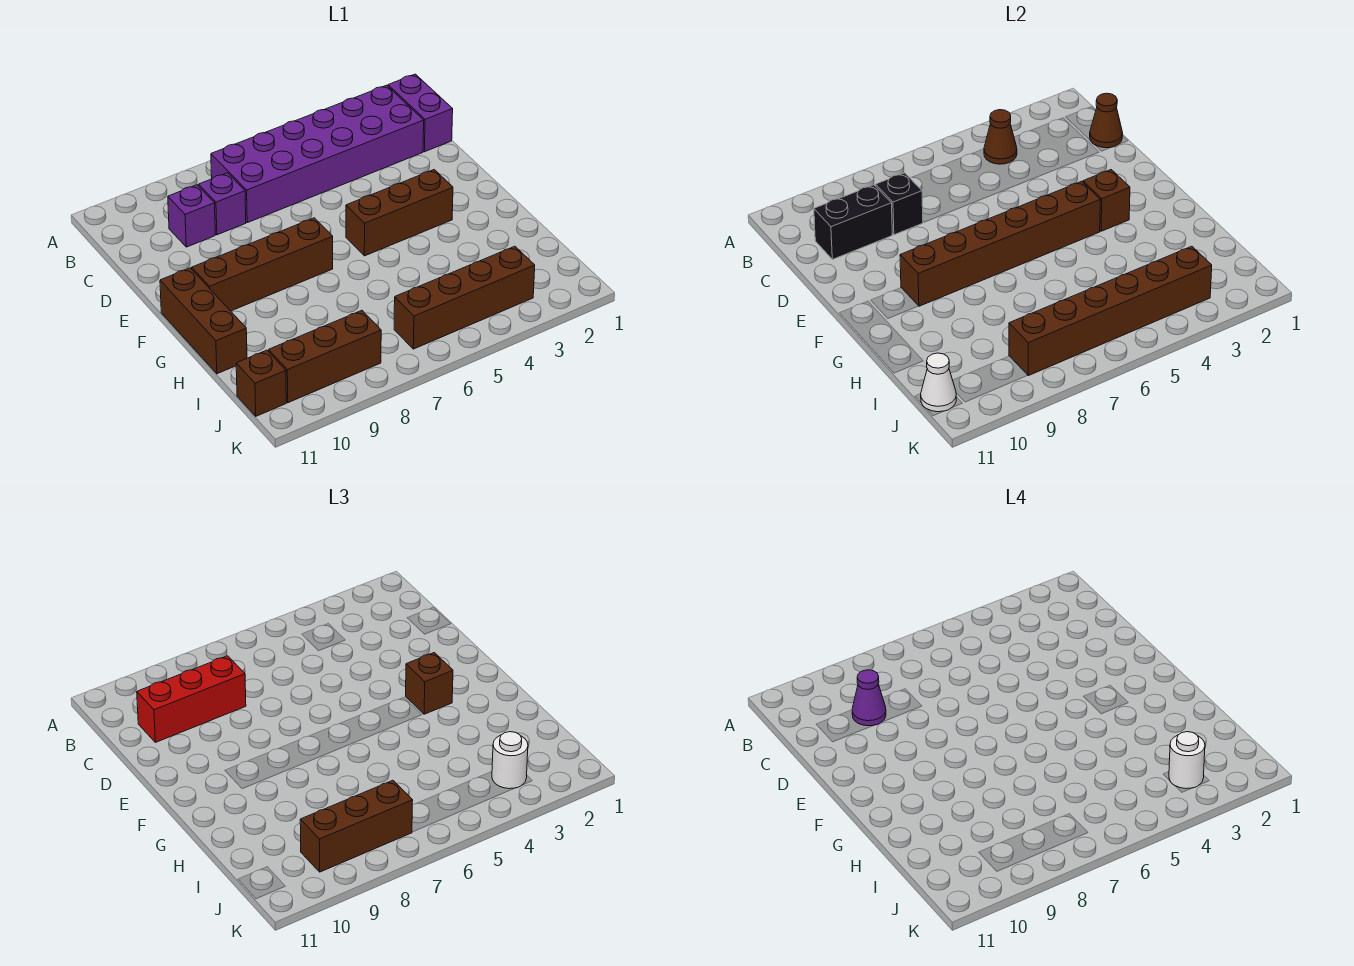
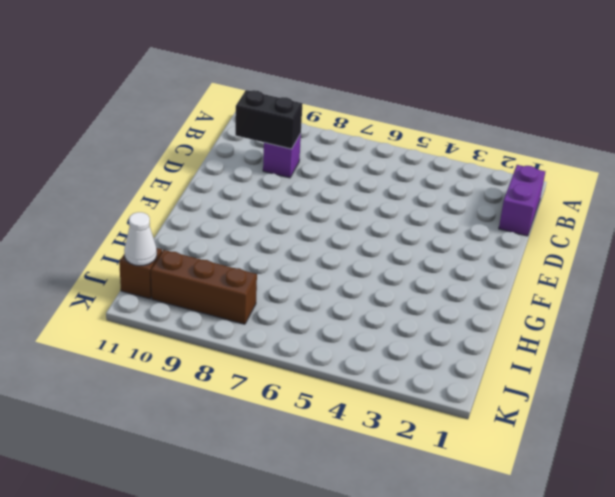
none -> purple brick B2:C7 level 1
none -> purple brick C8 level 1
none -> brown brick F3:F5 level 1

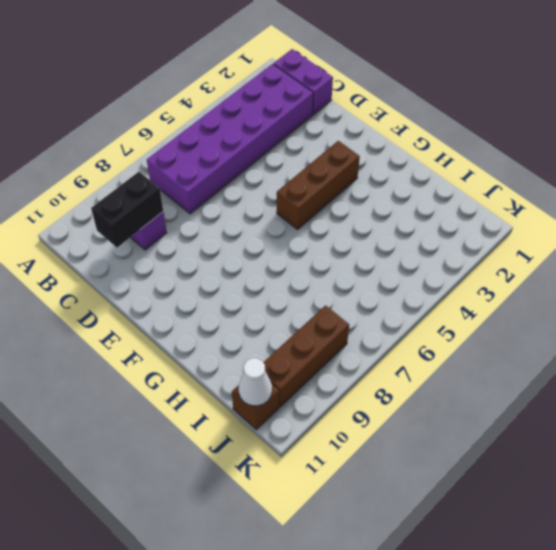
none -> purple brick C8 level 1
none -> brown brick F7:F10 level 1
none -> brown brick F11:H11 level 1

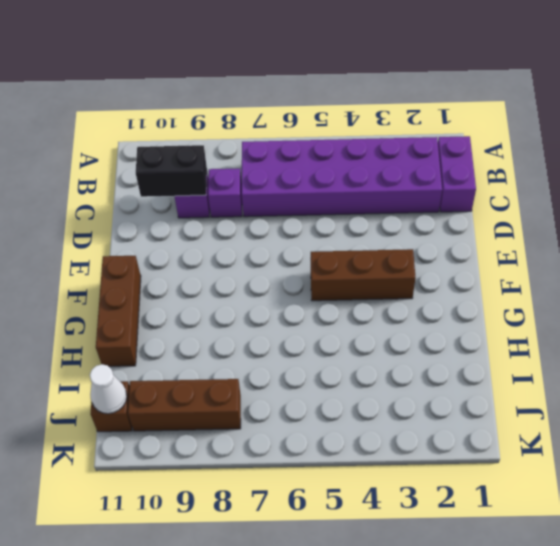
none -> brown brick F7:F10 level 1
none -> brown brick J3:J6 level 1
none -> brown cone B4 level 2

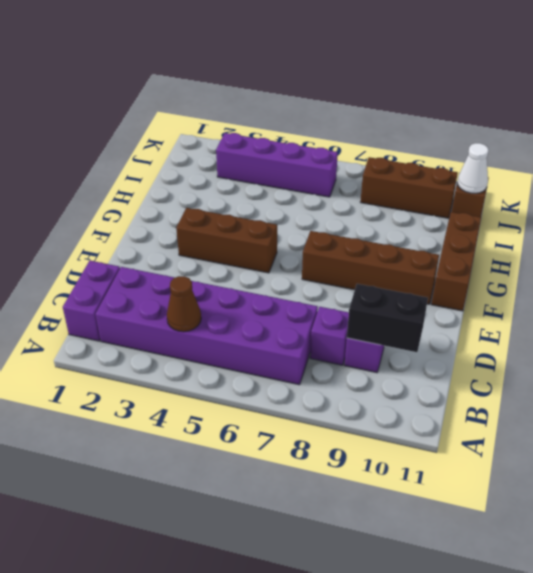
purple brick J3:J6 level 1 -> brown brick J3:J6 level 1
none -> brown cone C1 level 2
none -> black brick C8 level 2
none -> brown brick F3 level 2

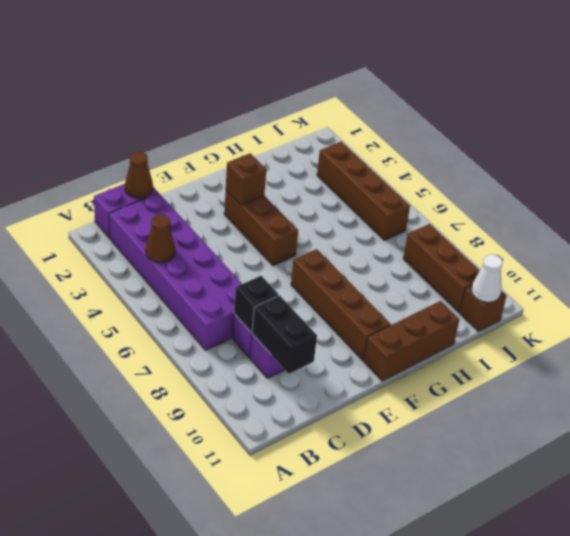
none -> brown brick F4:F9 level 2
none -> brown brick J3:J8 level 2
none -> red brick C8:C10 level 3

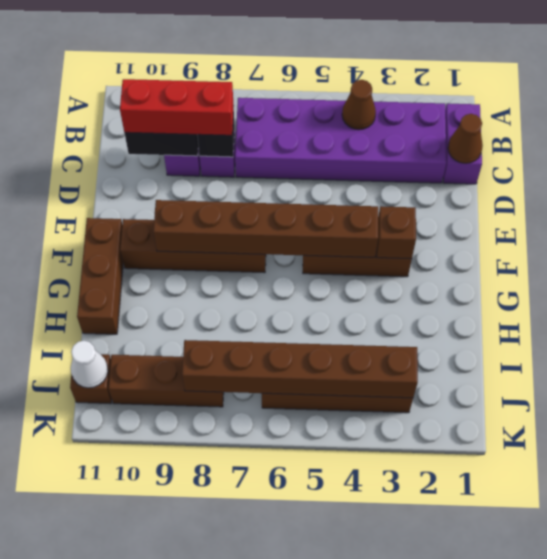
none -> brown brick F3 level 3
none -> white round brick J3 level 3
none -> brown brick J7:J9 level 3

